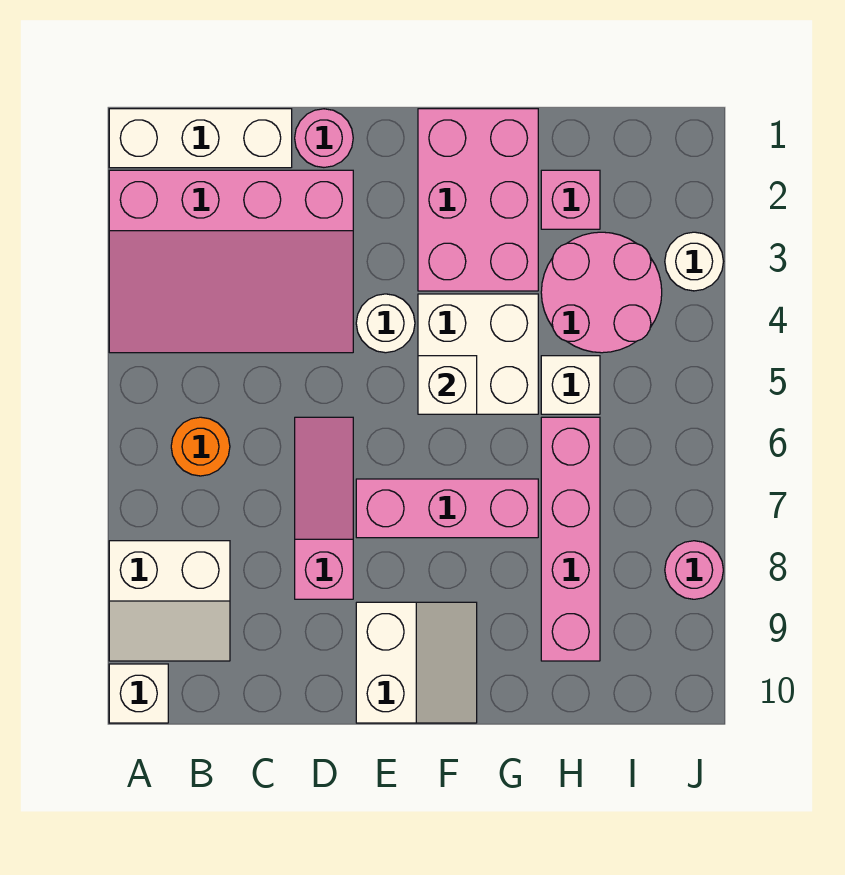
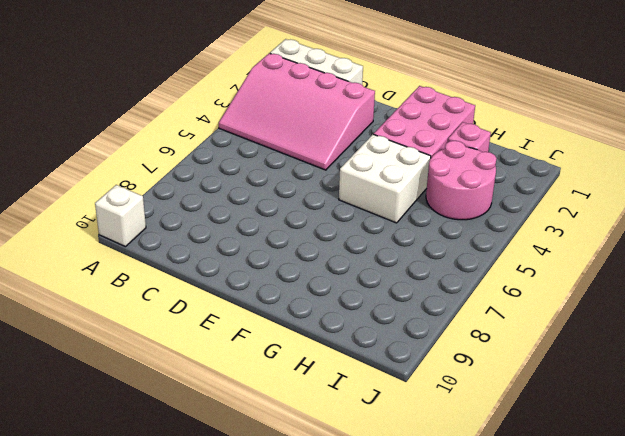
none -> white slope A8:B9 level 1 top 8
none -> orange round brick B6 level 1
none -> pink round brick D1 level 1

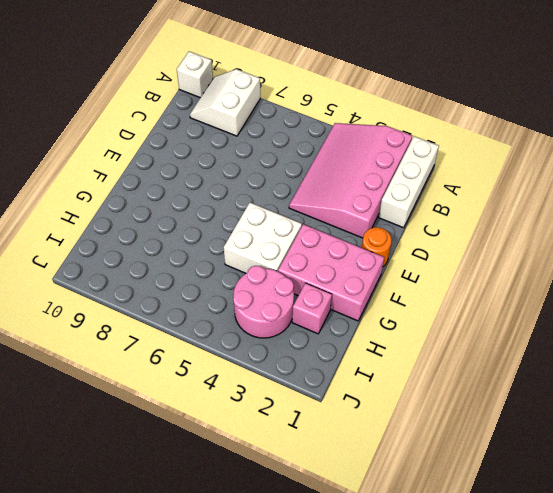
orange round brick E1 level 1 -> orange round brick B6 level 1
none -> pink round brick D1 level 1
none -> pink slope D6:D8 level 1 top 8
none -> white round brick E4 level 1

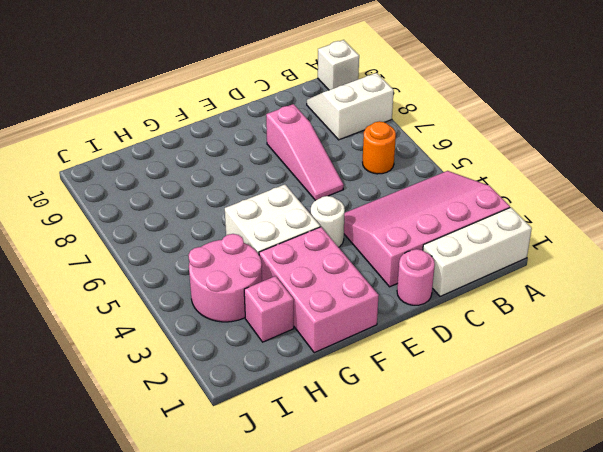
none -> pink brick E7:G7 level 1
none -> white slope E9:F10 level 1 top E
none -> white brick H5 level 1

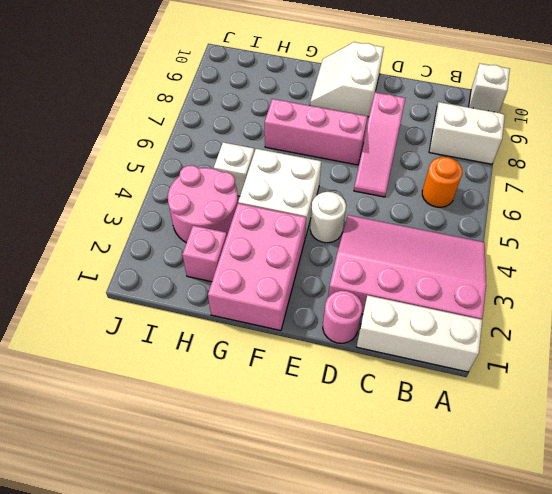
none -> pink brick H6:H9 level 1
none -> white round brick J3 level 1
none -> pink round brick J8 level 1

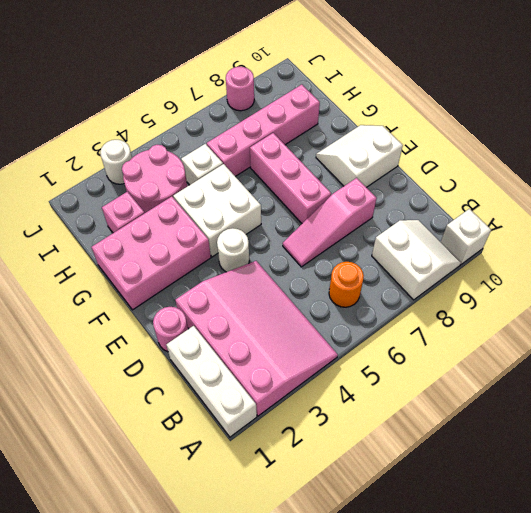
none -> white brick F5 level 2

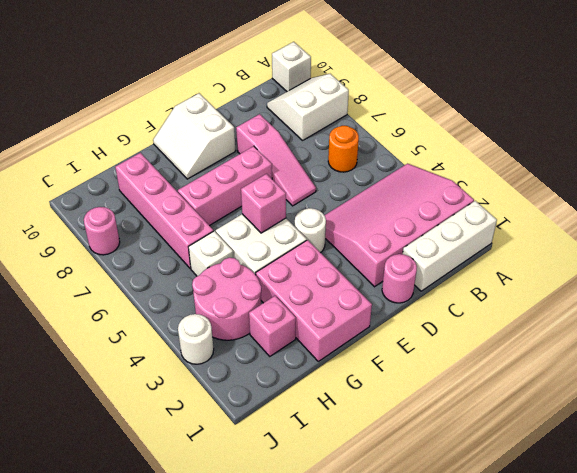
pink brick F5 level 2 -> white brick F5 level 2

